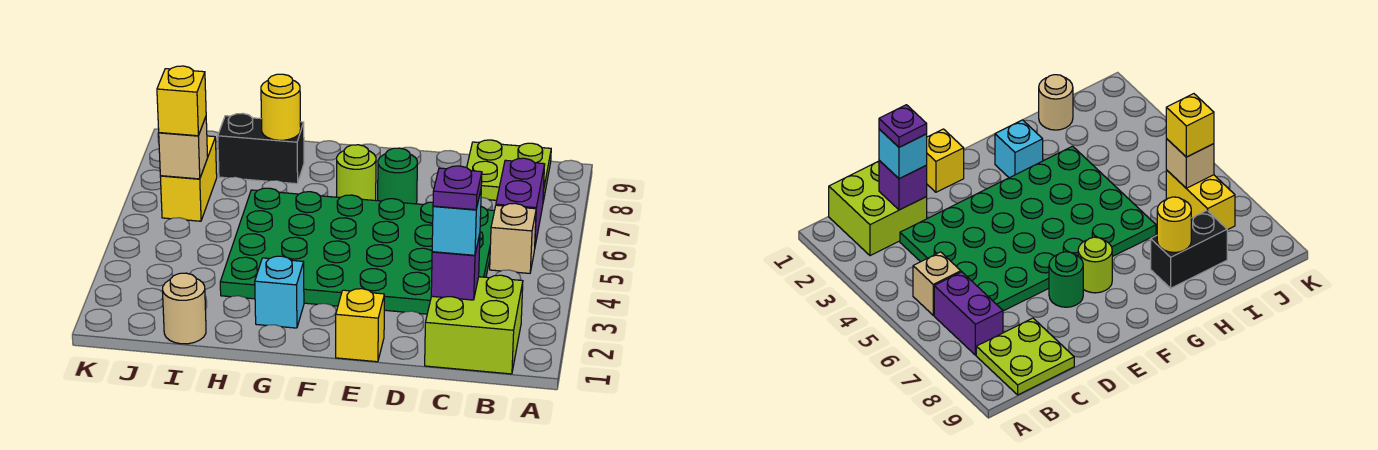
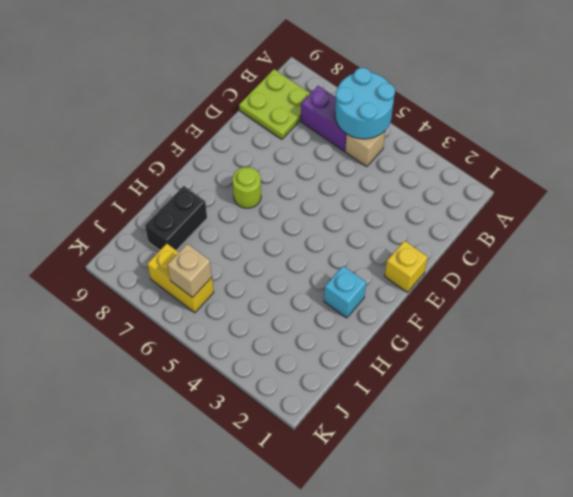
cyan round brick A5:B6 level 2 -> none
none -> lime brick B1:C2 level 1
none -> green plate C3:H6 level 1
none -> green round brick E7 level 1

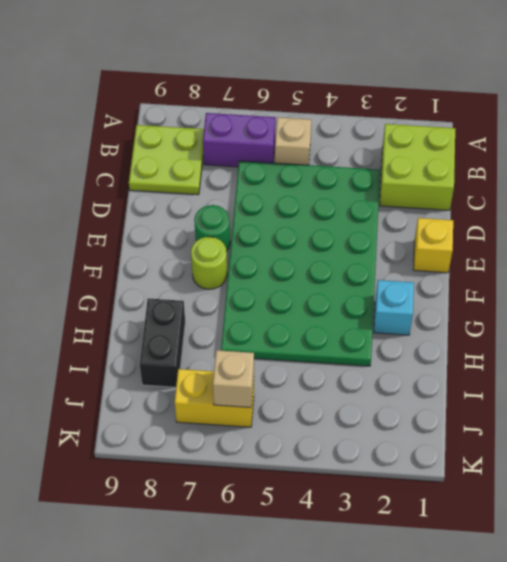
none -> tan round brick I1 level 1
none -> purple brick C2 level 2
none -> yellow round brick H8 level 2

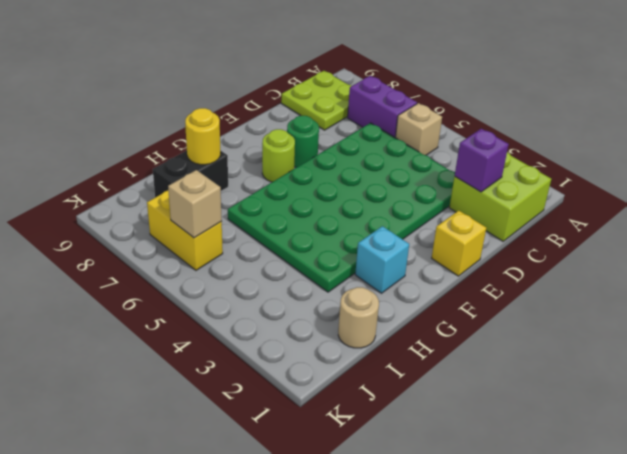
none -> cyan brick C2 level 3
none -> yellow brick J6 level 3
none -> purple plate C2 level 4

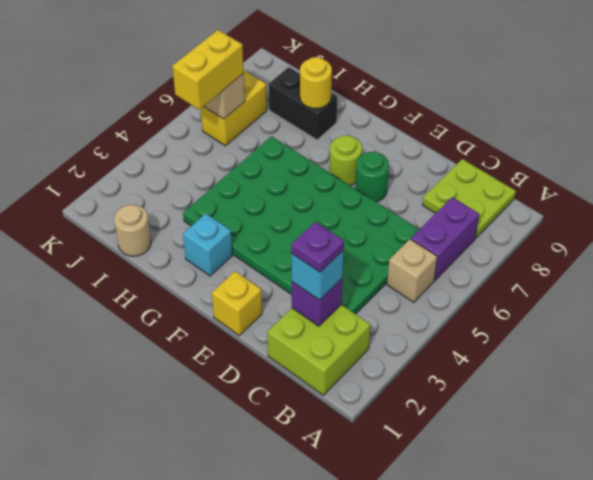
yellow brick J5:J6 level 3 -> yellow brick J6 level 3

